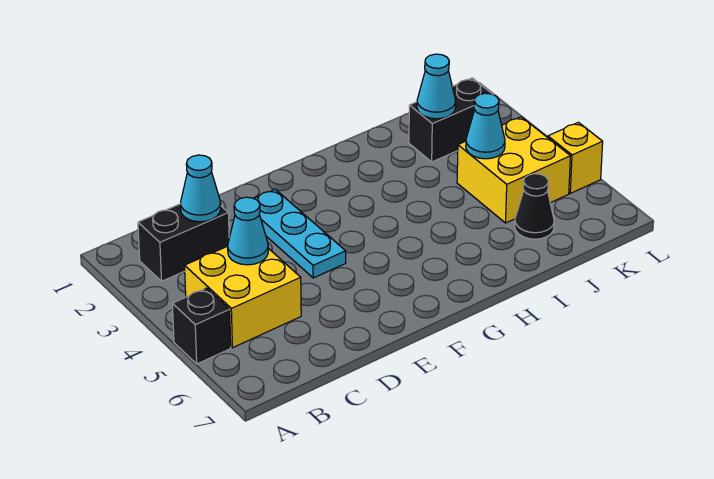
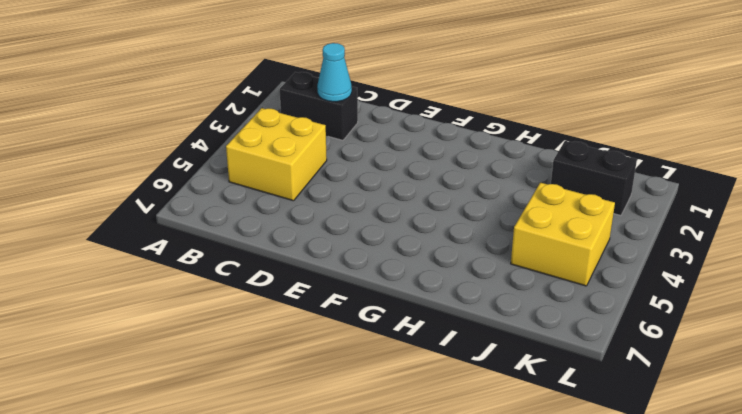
none -> black brick A5 level 1
none -> cyan plate E2:E4 level 1
none -> black cone J6 level 1

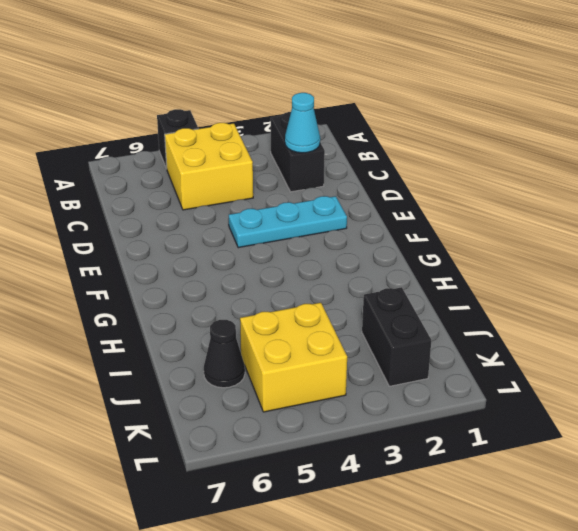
none -> yellow brick L5 level 1
none -> cyan cone C4 level 2
none -> cyan cone J2 level 2

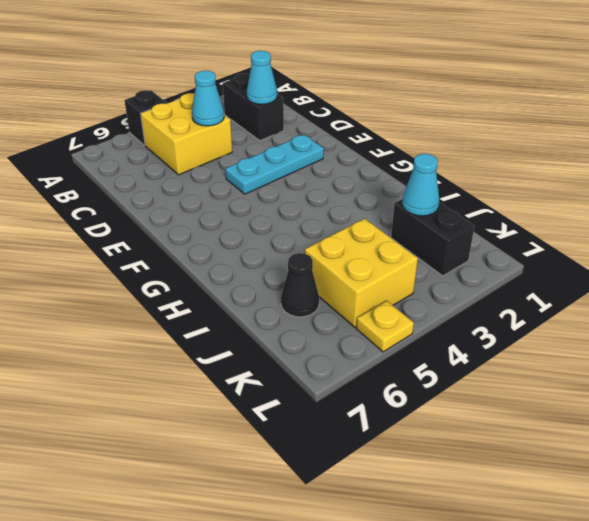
yellow plate L5 level 1 -> yellow brick L5 level 1
none -> cyan cone J4 level 2

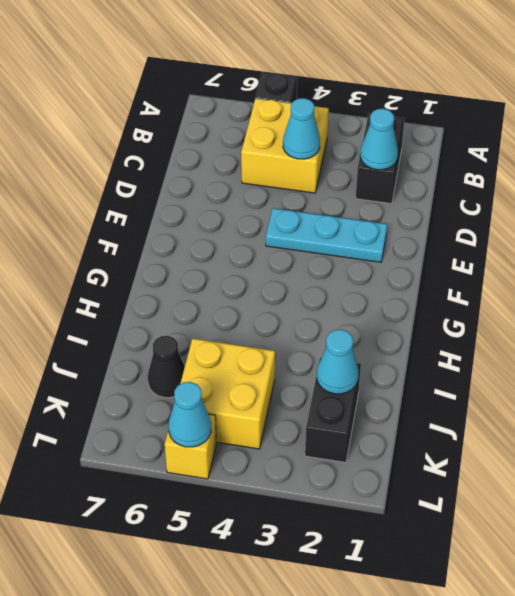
cyan cone L5 level 2 -> cyan cone J4 level 2

